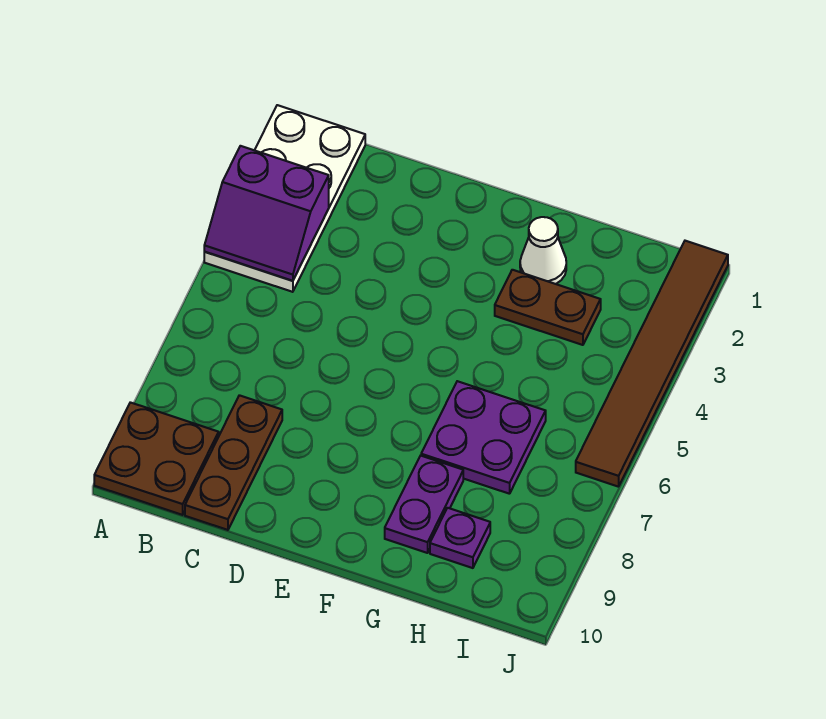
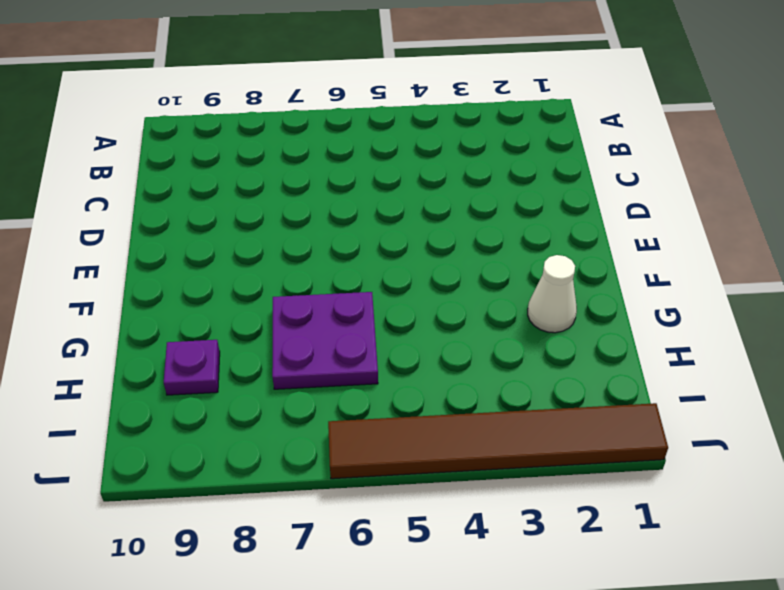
none -> white plate A1:B4 level 1
none -> brown plate A9:B10 level 1

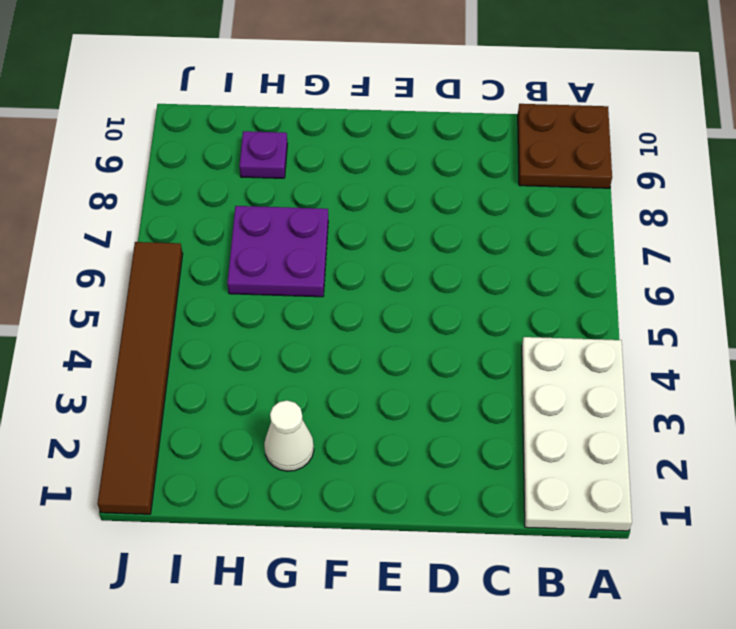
none -> brown plate C8:C10 level 1
none -> brown plate G3:H3 level 1

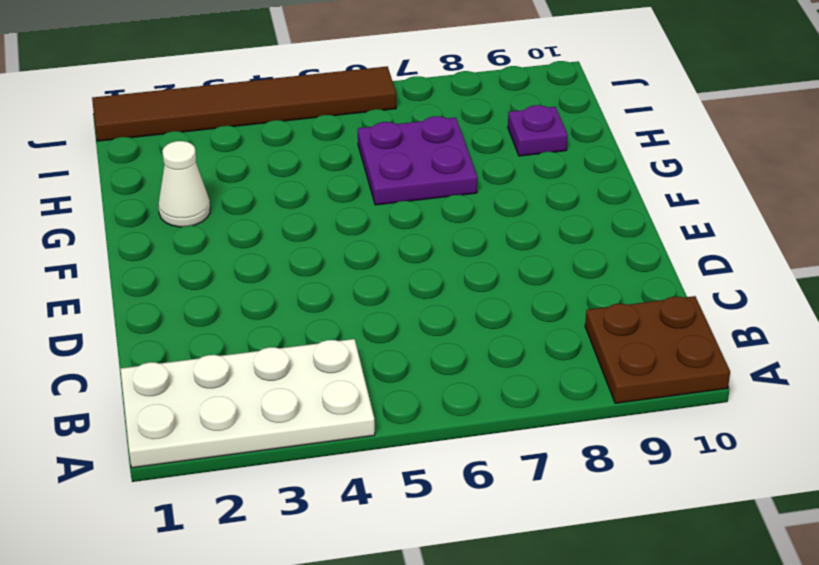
none -> brown plate C8:C10 level 1
none -> brown plate G3:H3 level 1

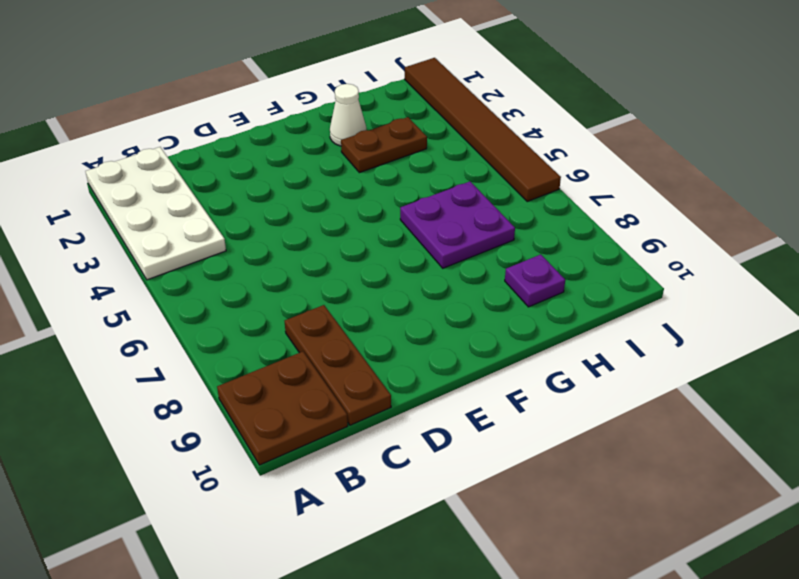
none -> purple plate G8:G9 level 1
none -> purple slope A3:B4 level 2 top 3

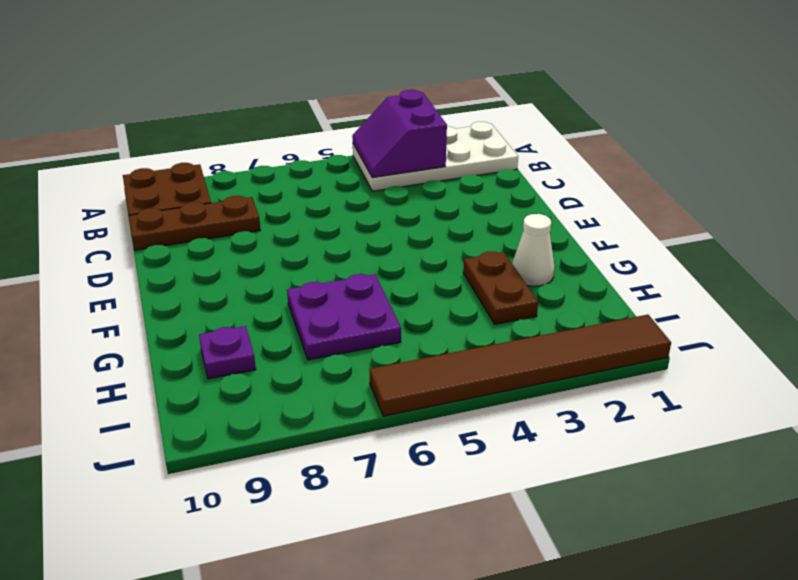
none -> purple plate G8:G9 level 1

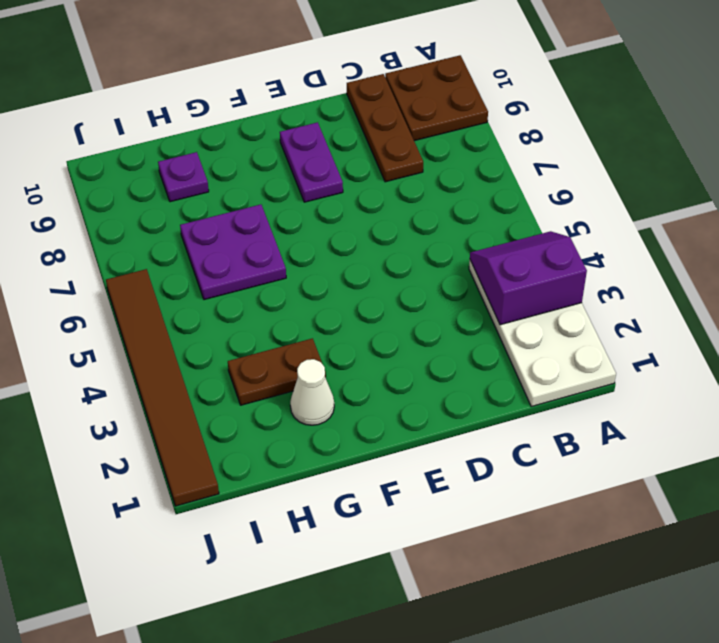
purple plate E8:E9 level 1 -> purple plate G8:G9 level 1

